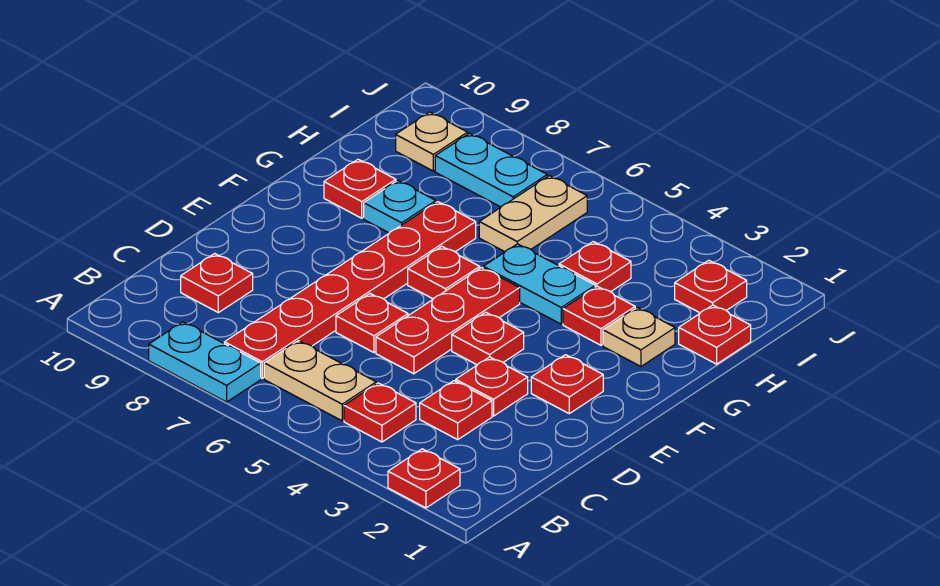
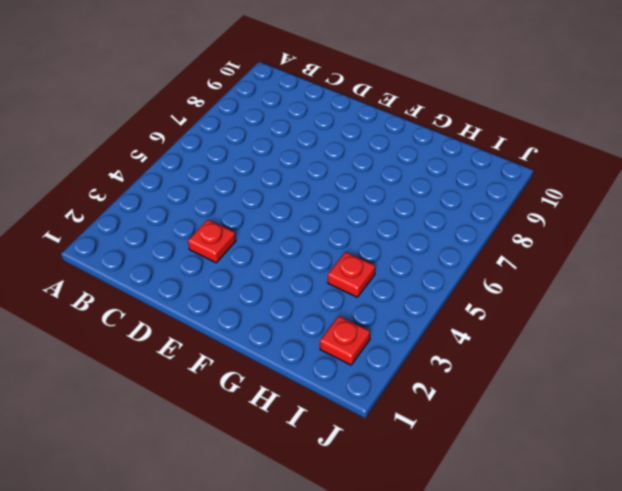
none -> red plate A2 level 1
none -> cyan plate A7:A8 level 1
none -> red plate B4 level 1

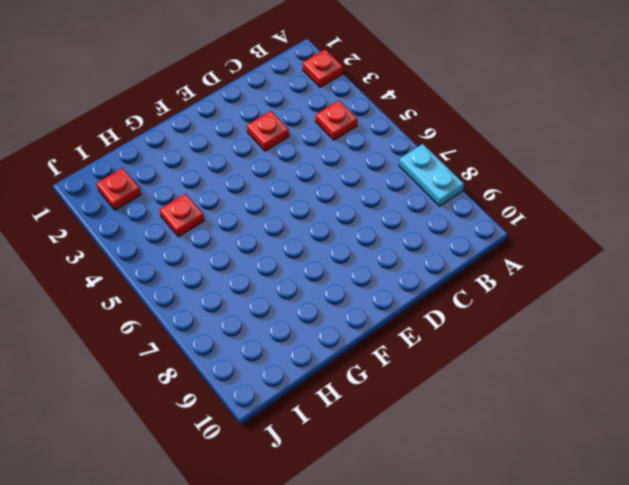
none -> tan plate B5:B6 level 1
none -> red plate B7:G7 level 1
none -> red plate C3 level 1

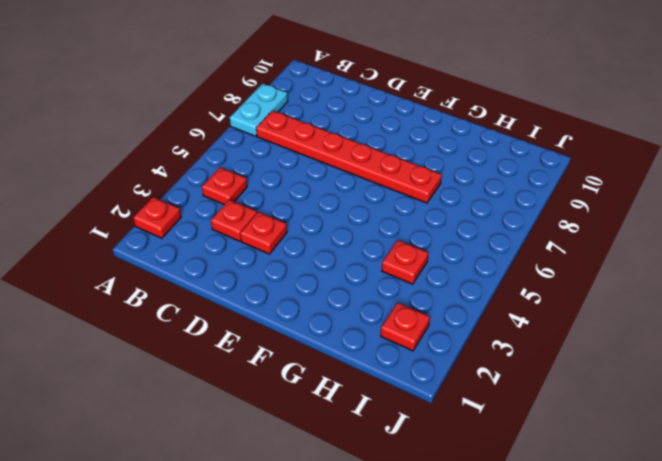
none -> tan plate B5:B6 level 1
none -> red plate C9 level 1
none -> red plate D5:F5 level 1

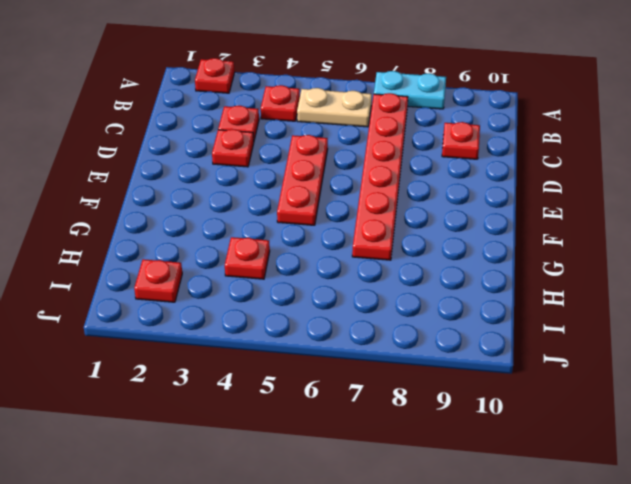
none -> red plate D6 level 1
none -> red plate E2 level 1
none -> red plate E4 level 1

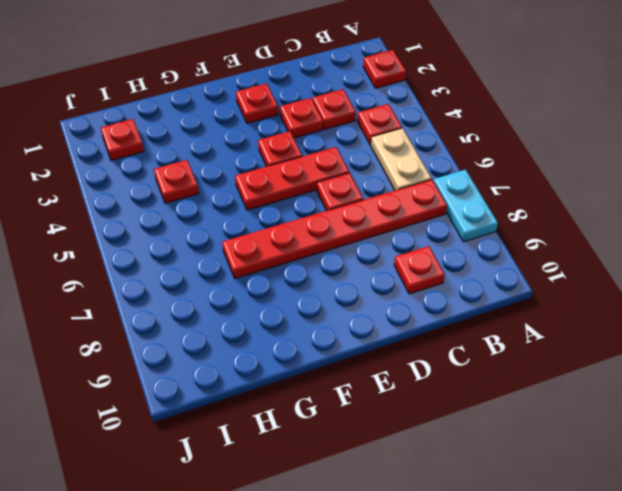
none -> red plate F6 level 1
none -> tan plate G2 level 1
none -> red plate G3 level 1

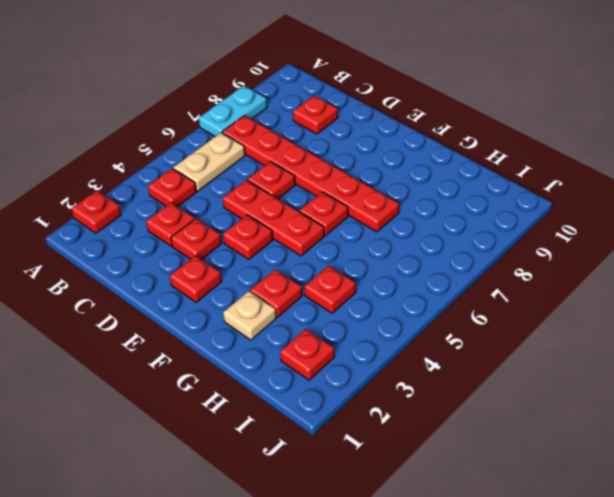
none -> cyan plate G4:G5 level 1
none -> cyan plate G8 level 1
none -> red plate G9 level 1

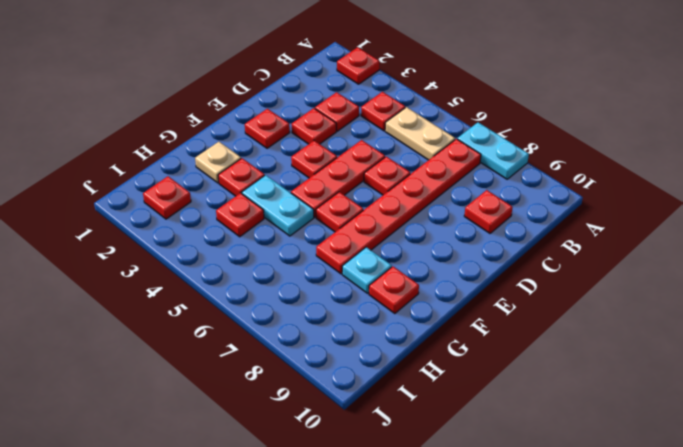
none -> red plate H1 level 1
none -> tan plate H6:I6 level 1
none -> cyan plate I7:I8 level 1

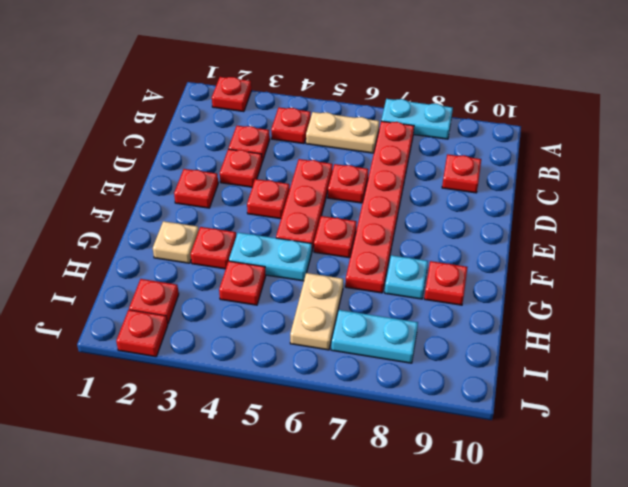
red plate J2 level 1 -> red plate H1 level 1
none -> tan plate I9 level 1

